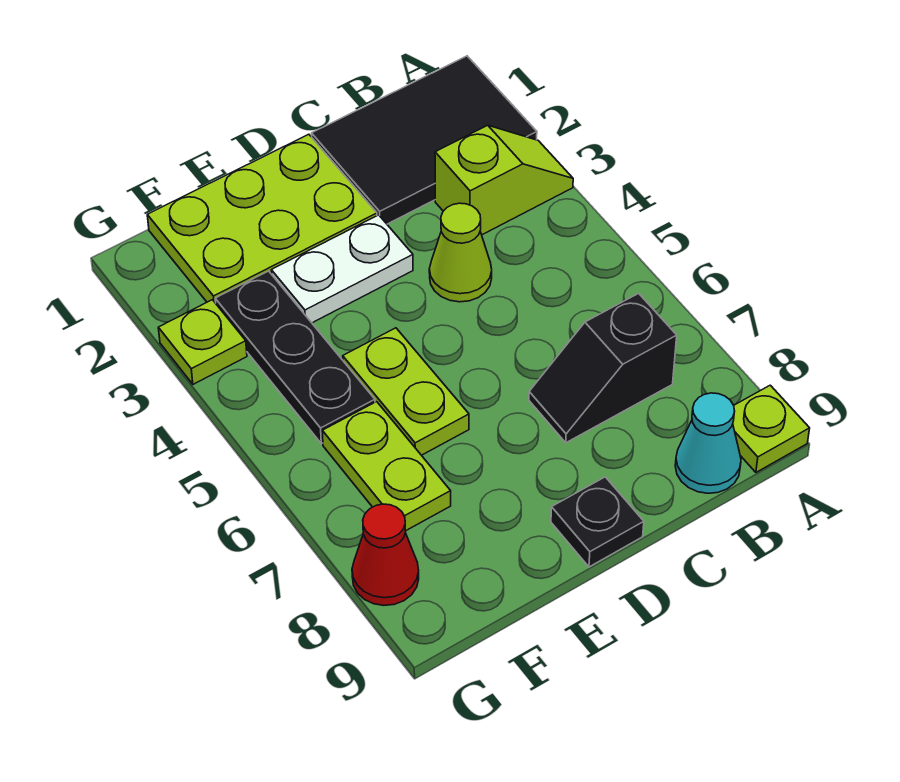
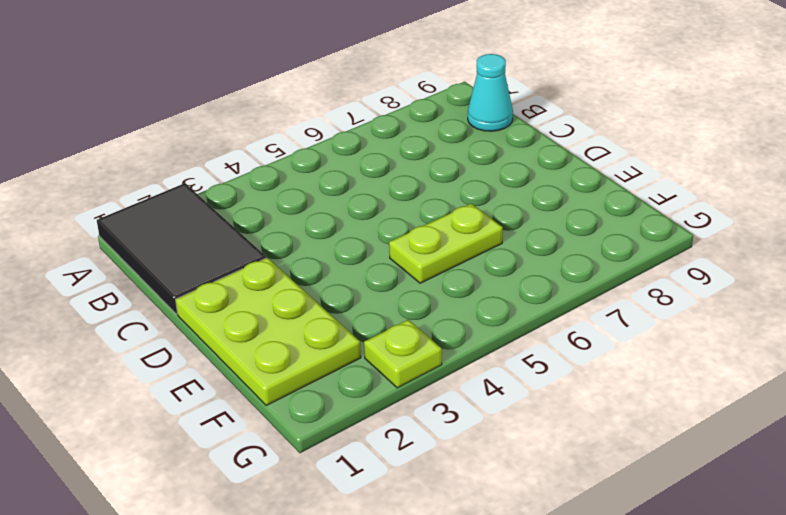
none -> lime slope A3:B3 level 1 top B
none -> lime plate A9 level 1
none -> black slope B7:C7 level 1 top B

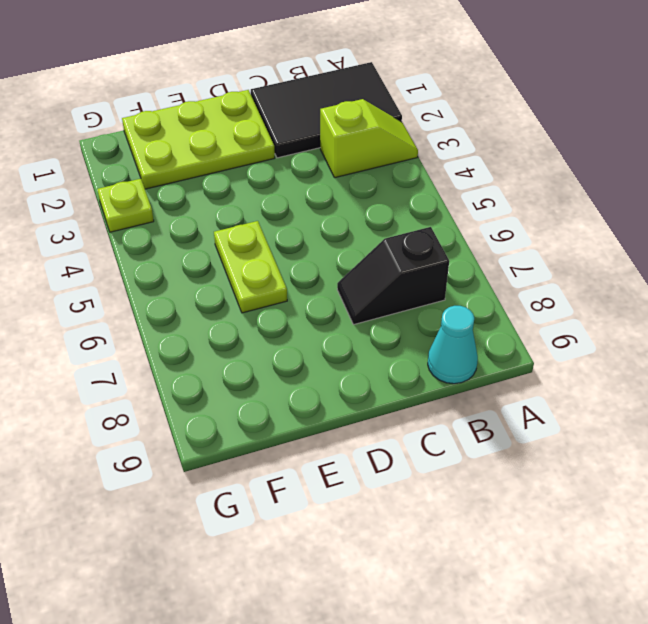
none -> lime plate A9 level 1
none -> lime cone C4 level 1
none -> white plate D3:E3 level 1

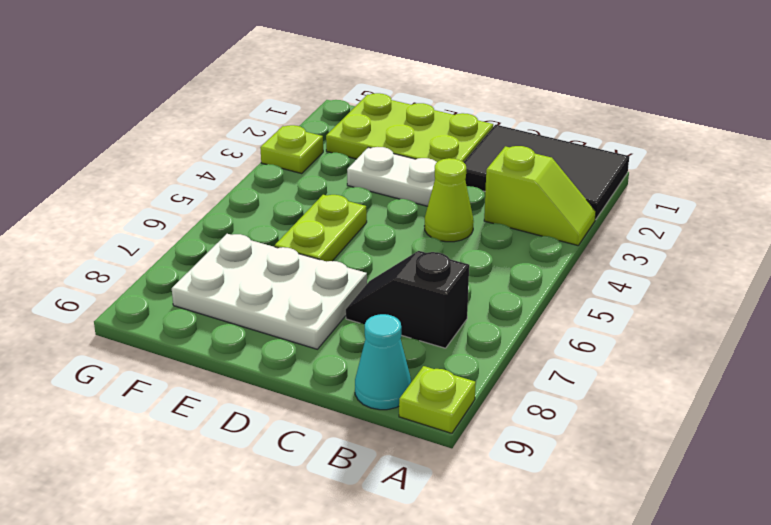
white plate D7:F8 level 1 -> lime plate F6:F7 level 1
none -> black plate D9 level 1
none -> black plate F3:F5 level 1
none -> red cone G8 level 1

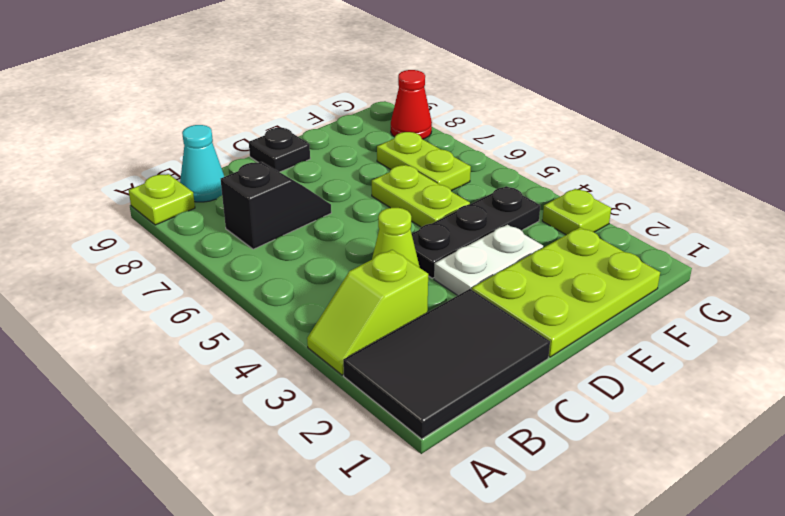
black plate D4:F4 level 1 -> black plate F3:F5 level 1

